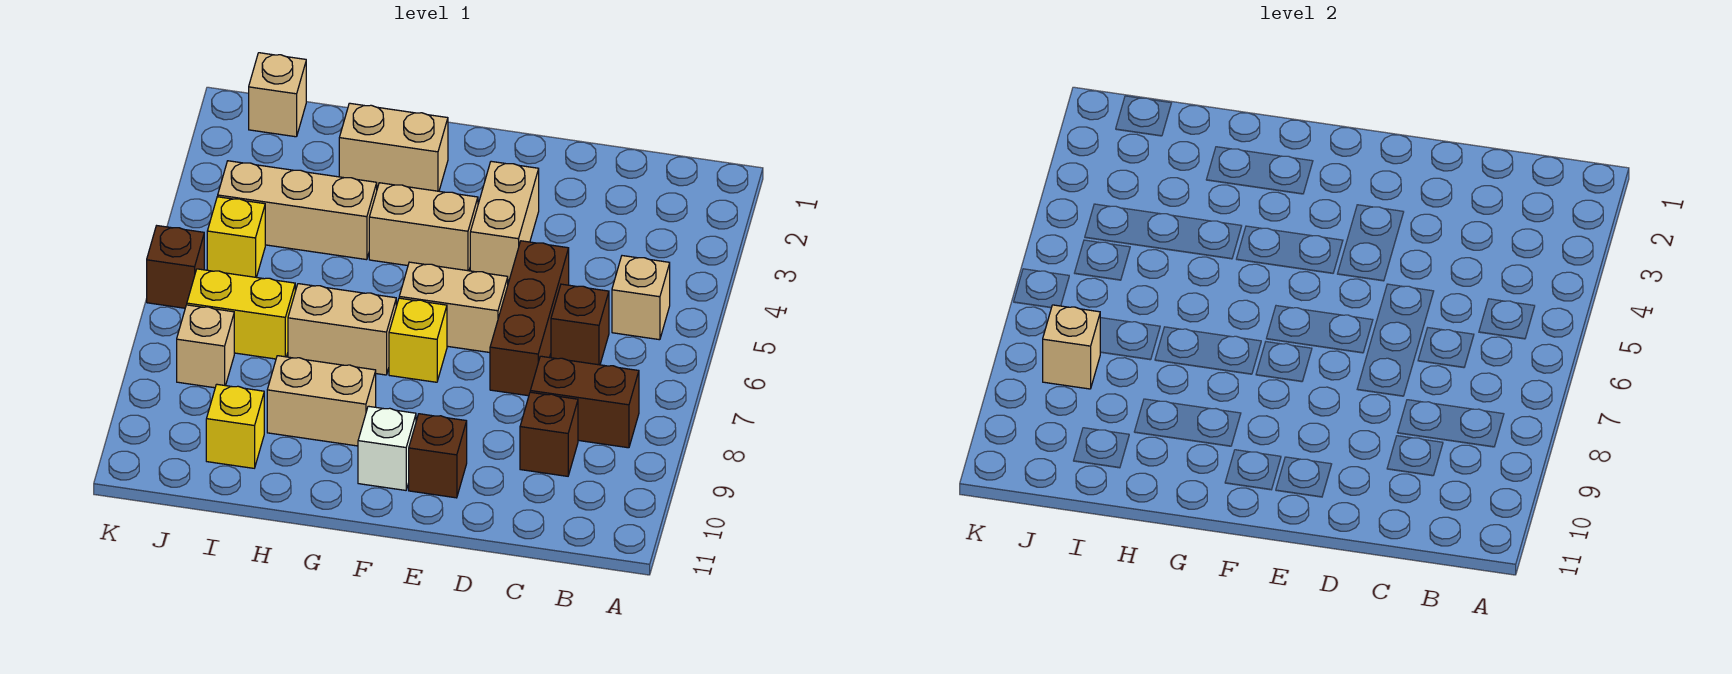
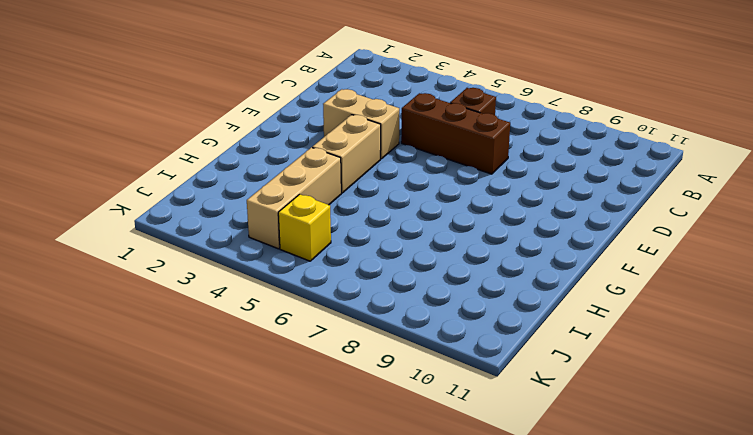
none -> tan brick B5 level 1
none -> brown brick B8:C8 level 1
none -> brown brick C9 level 1

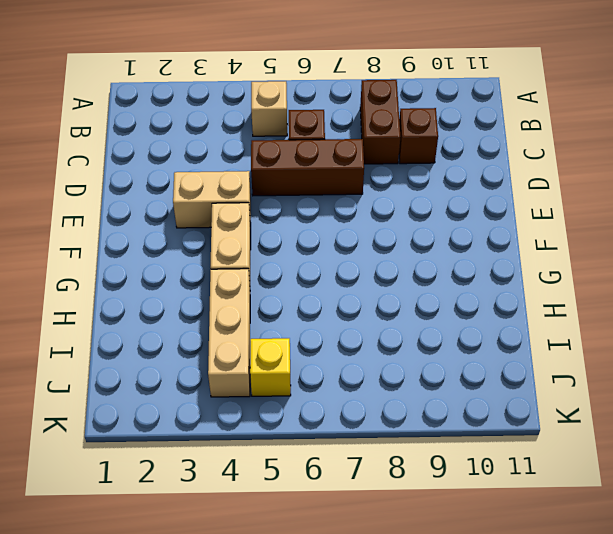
none -> tan brick E6:F6 level 1
none -> brown brick E10 level 1
none -> yellow brick F7 level 1

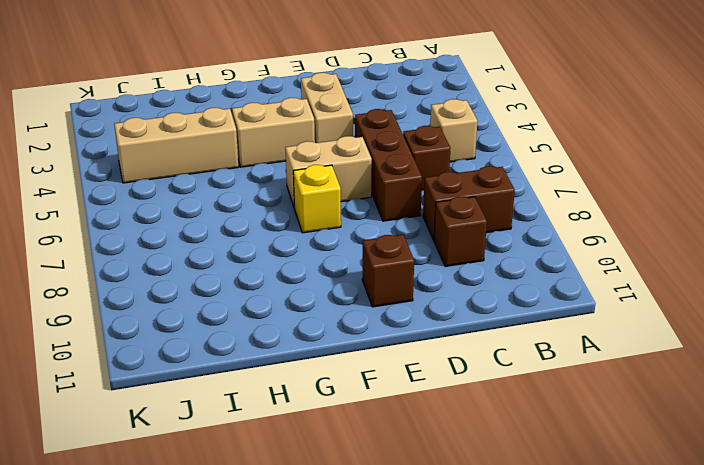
none -> white brick F10 level 1
none -> tan brick G2:H2 level 1
none -> tan brick G7:H7 level 1

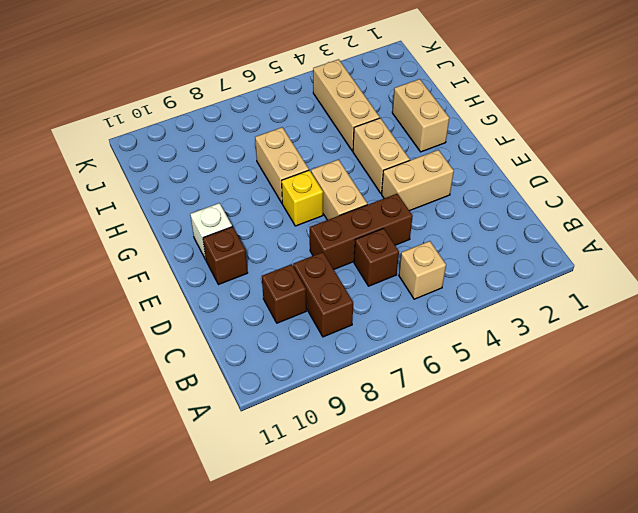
none -> tan brick G9:H9 level 1
none -> yellow brick I7:J7 level 1
none -> yellow brick I10 level 1

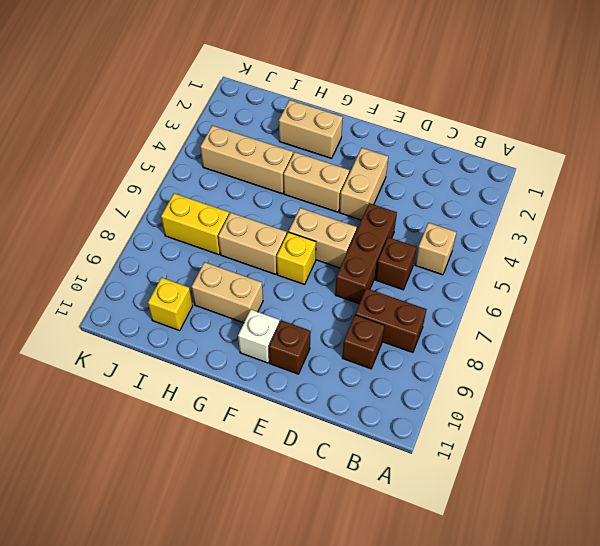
none -> tan brick J1 level 1
none -> yellow brick J5 level 1
none -> tan brick J8 level 1

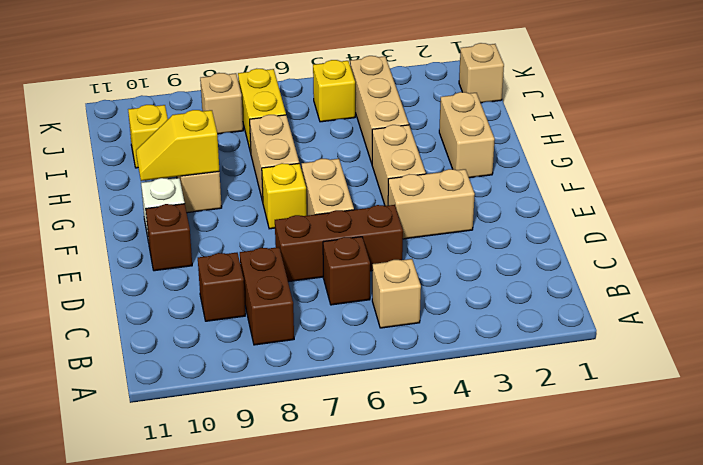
yellow slope G9:G10 level 2 top 9 -> none
none -> brown brick K6 level 1
none -> tan brick J8 level 2

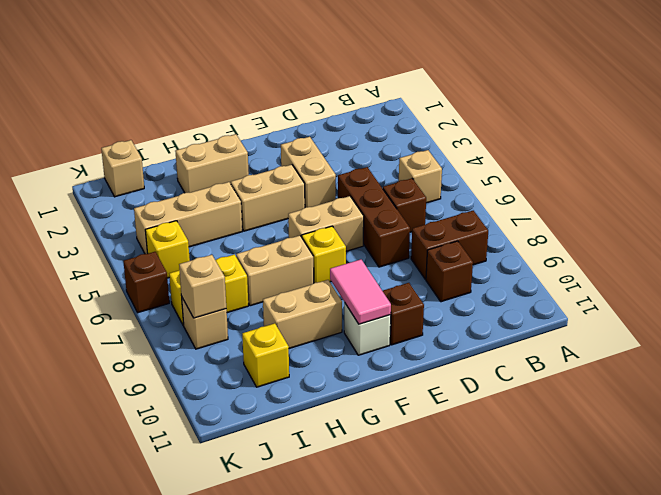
pink tile F9:F10 level 2 -> none

